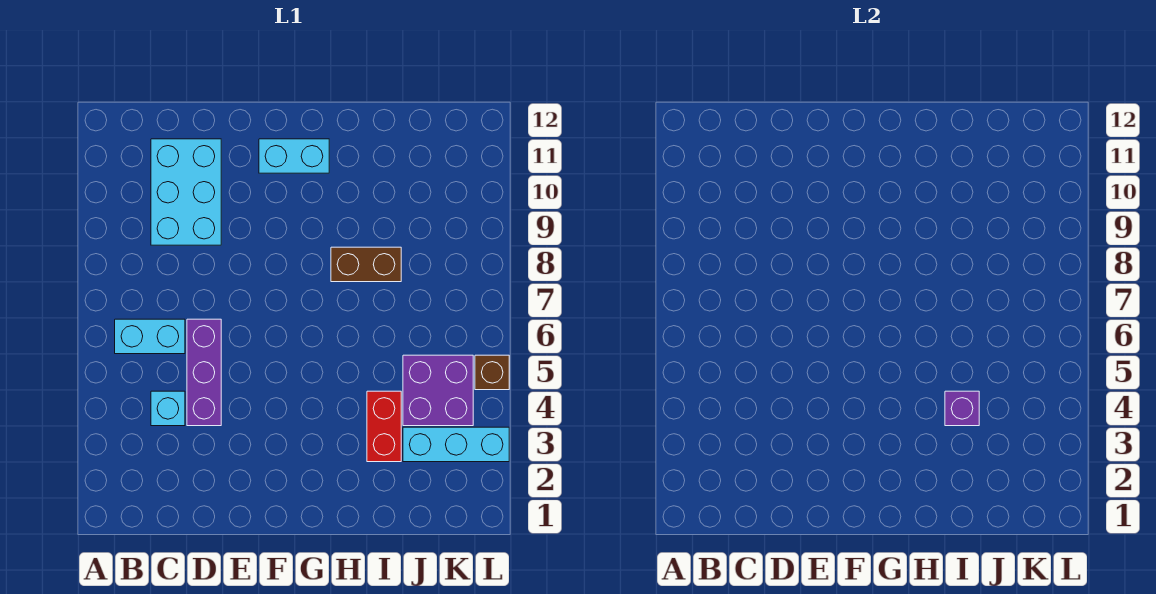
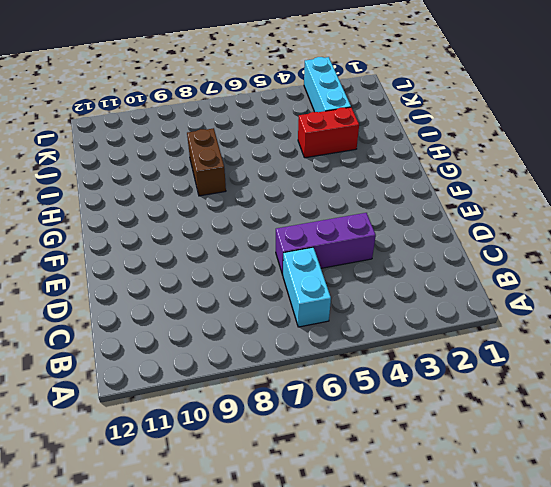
none -> cyan brick C4 level 1
none -> cyan brick C9:D11 level 1

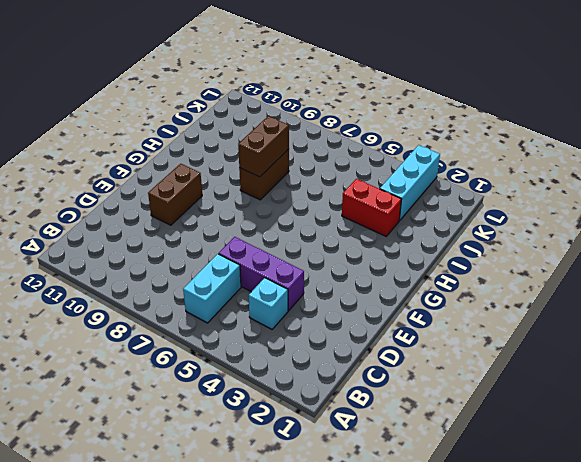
brown brick E10:F10 level 1 -> none
brown brick H8:I8 level 2 -> none
none -> cyan brick C9:D11 level 1
none -> cyan brick F11:G11 level 1

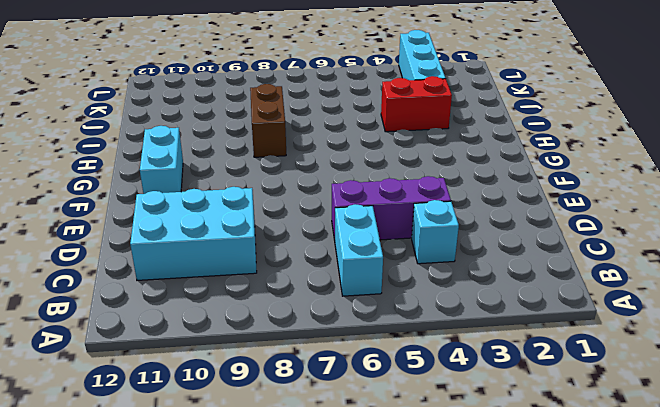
none -> purple brick J4:K5 level 1
none -> brown brick L5 level 1

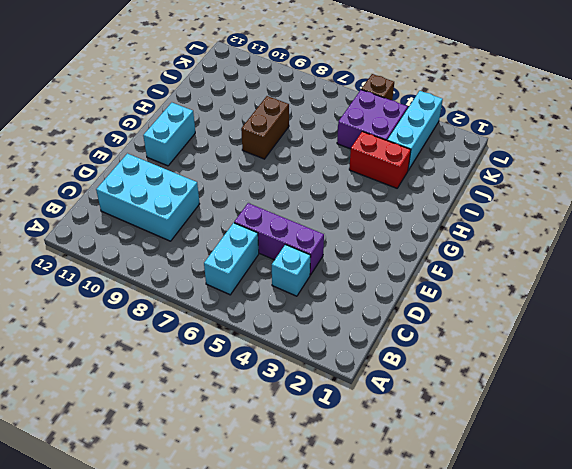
none -> purple brick I4 level 2

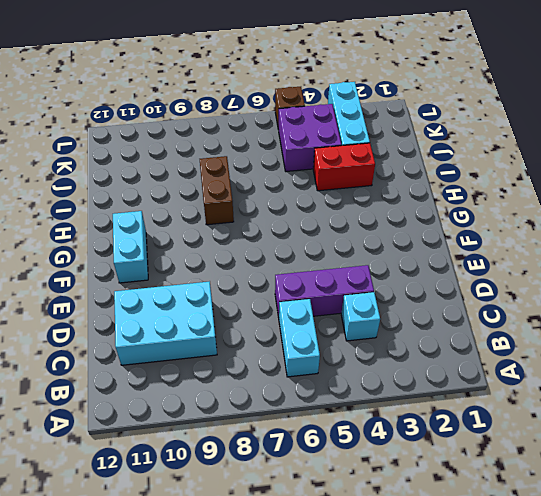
none -> purple brick I4 level 2

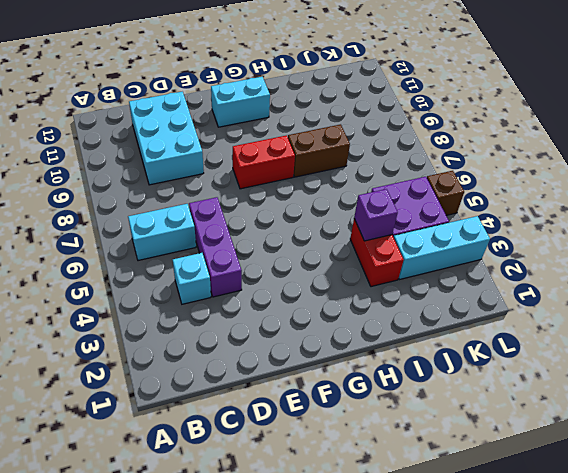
red brick F8:G8 level 1 -> none

